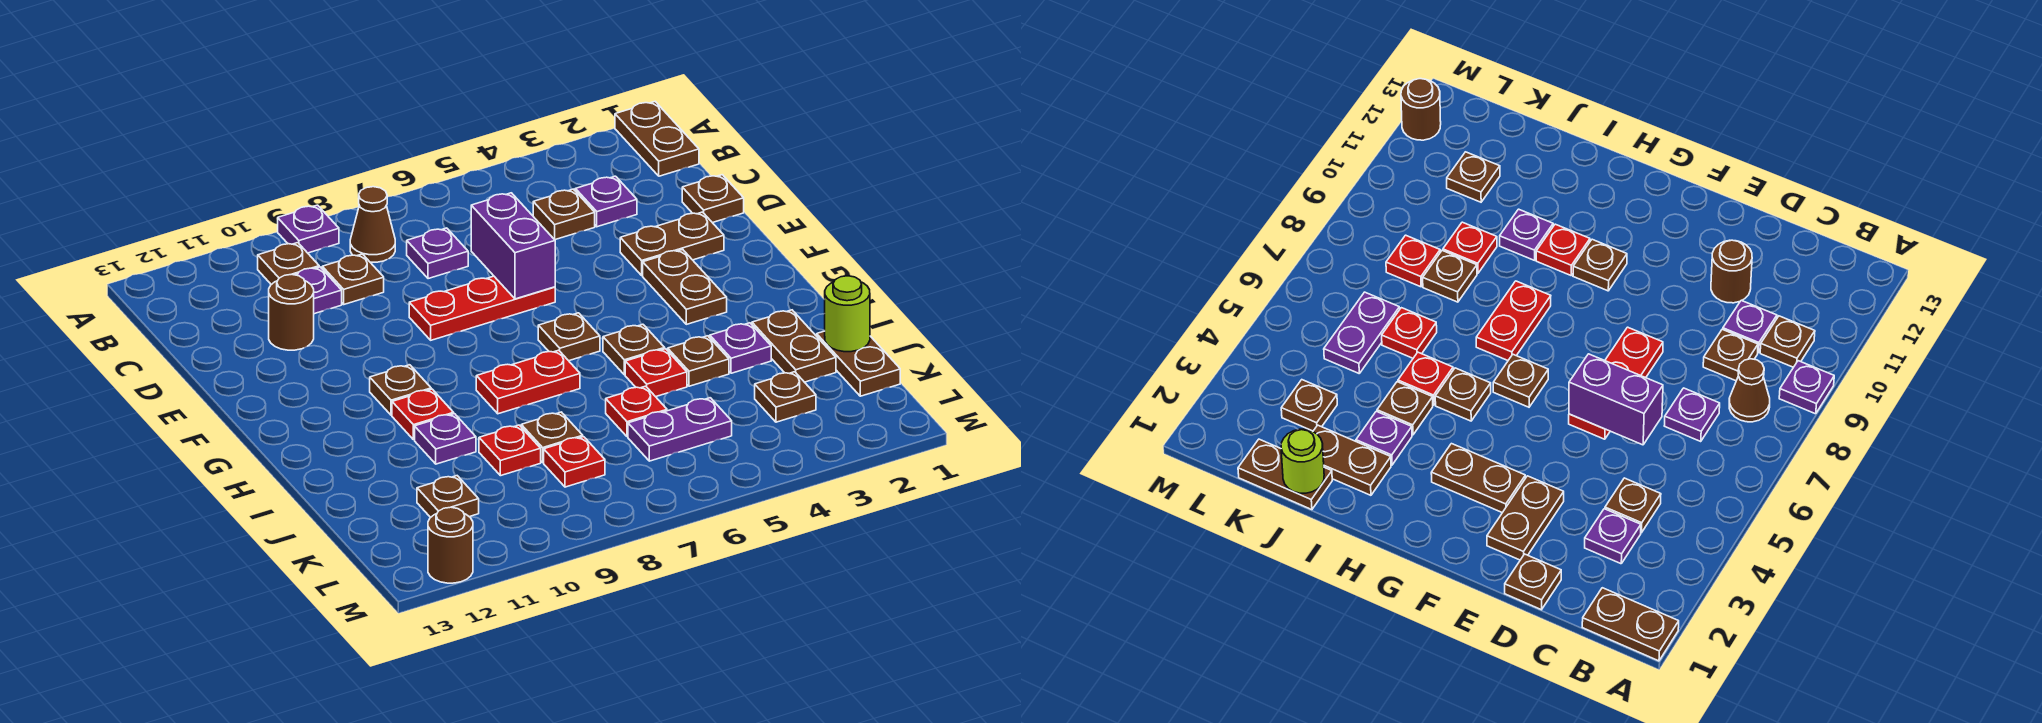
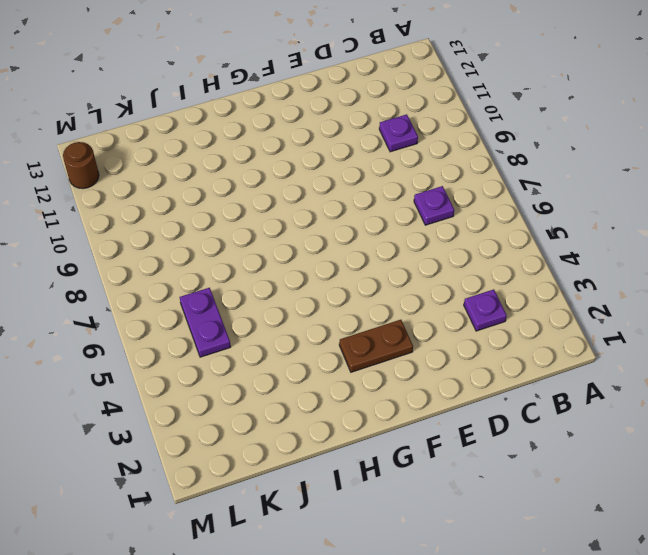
none -> brown plate A1:B1 level 1
none -> purple plate A9 level 1
none -> brown cone B8 level 1
none -> brown plate B10 level 1

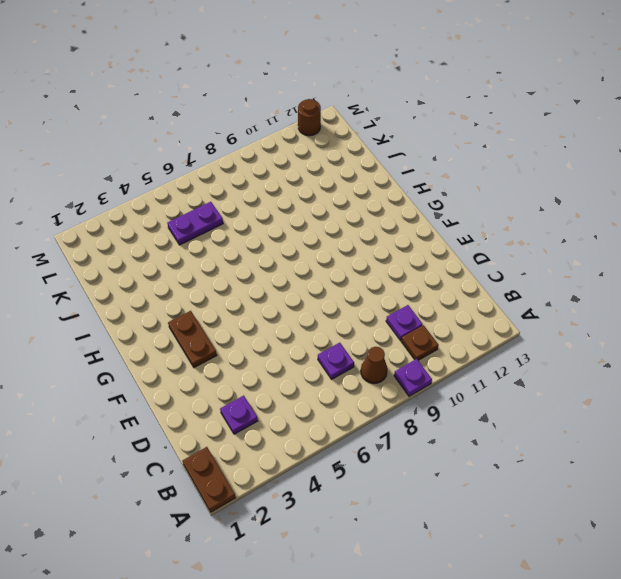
none -> brown plate C4 level 1
none -> brown plate C9 level 1
none -> brown plate D1 level 1
none -> brown round brick D11 level 1

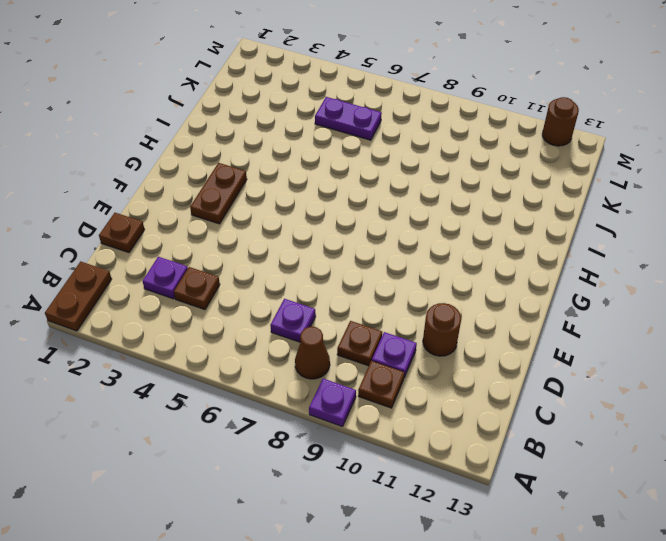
none -> brown plate E2:E3 level 1
none -> red plate E6:E8 level 1
none -> brown plate G6 level 1
none -> brown plate G10 level 1

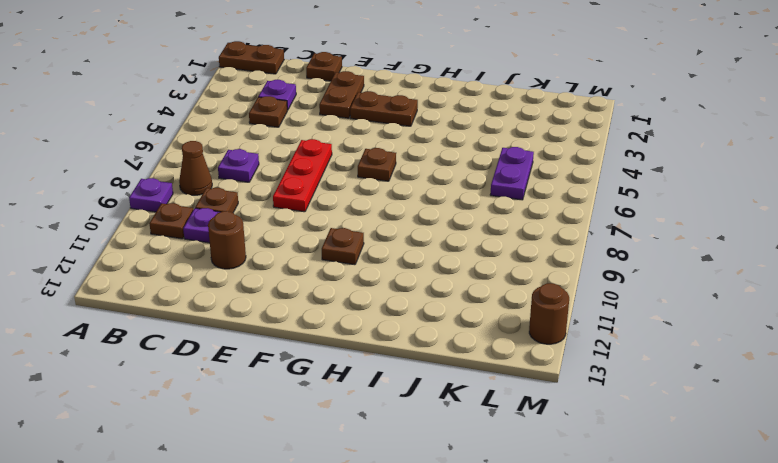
none -> brown plate H5 level 1
none -> red plate H7:H8 level 1
none -> red plate H10 level 1
none -> brown plate I2:J2 level 1

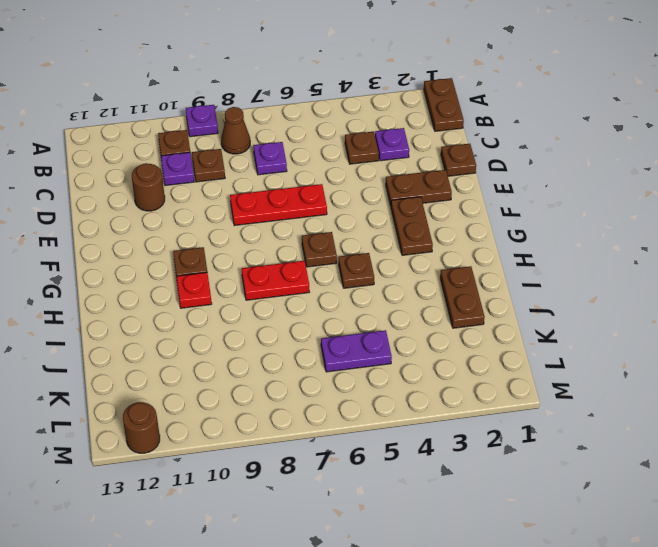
none -> purple plate I3 level 1
none -> brown plate I4 level 1
none -> red plate I5 level 1
none -> purple plate I10 level 1

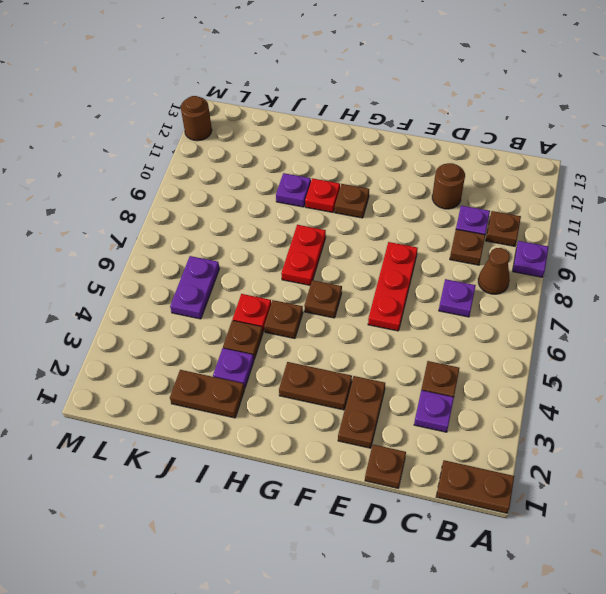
none -> brown plate J1:K1 level 1
none -> red plate J6 level 1
none -> brown plate J8 level 1
none -> red plate J9 level 1

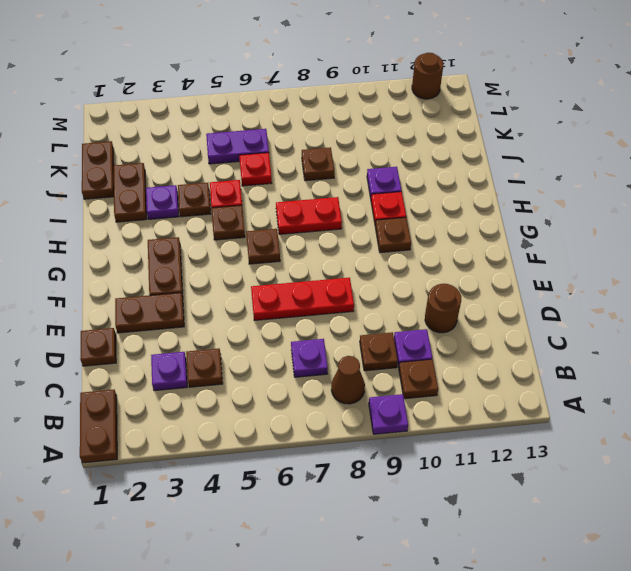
none -> red plate J9 level 1
none -> brown plate K3 level 1
none -> red plate K8 level 1
none -> brown plate K11 level 1

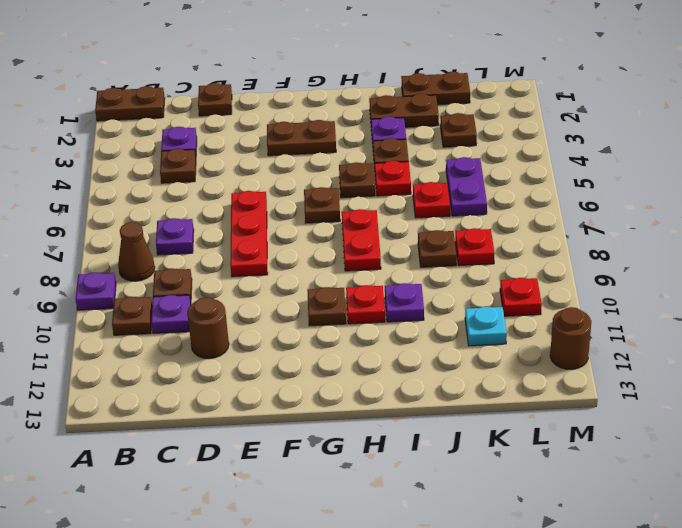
cyan plate K11 level 1 -> brown plate K11 level 1
red plate L10 level 1 -> red plate J9 level 1
none -> brown plate E2:E3 level 1
none -> purple brick D6:E6 level 2
none -> lime round brick J1 level 2

